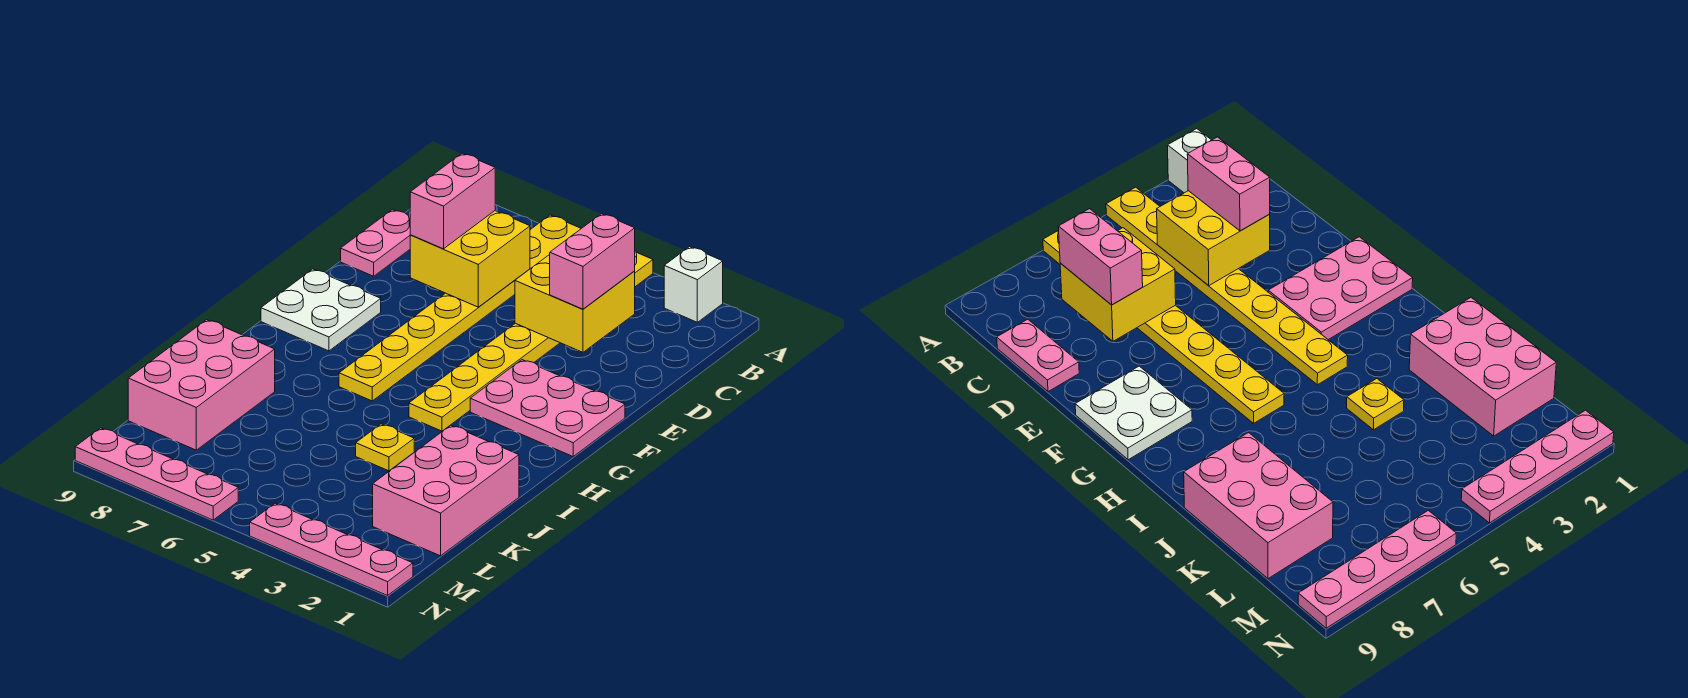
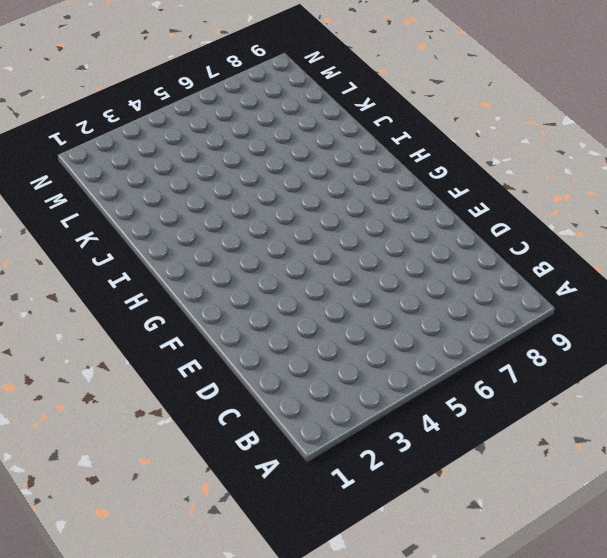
none -> white brick A2 level 1
none -> yellow plate A4:H4 level 1
none -> yellow plate A6:H6 level 1

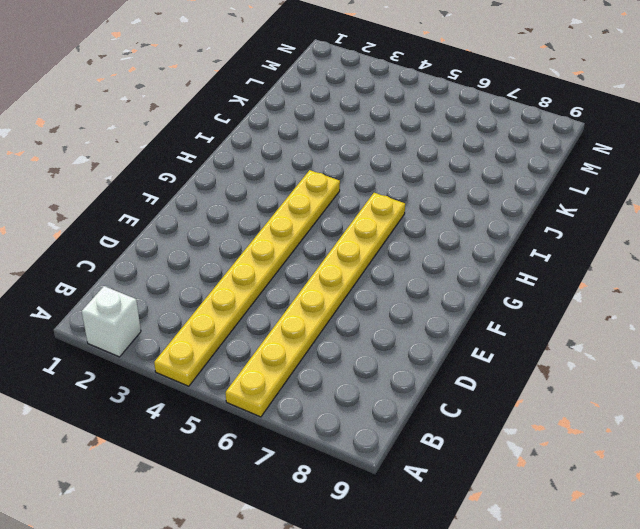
none -> pink plate C9:D9 level 1
none -> pink plate F1:G3 level 1
none -> white plate F8:G9 level 1

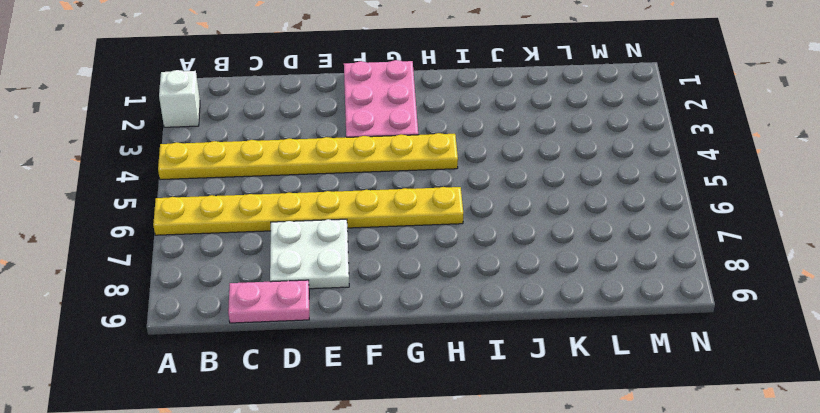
white plate D7:E8 level 1 -> white plate F8:G9 level 1
none -> pink brick J1:L2 level 1
none -> yellow plate J4 level 1
none -> pink brick J8:L9 level 1

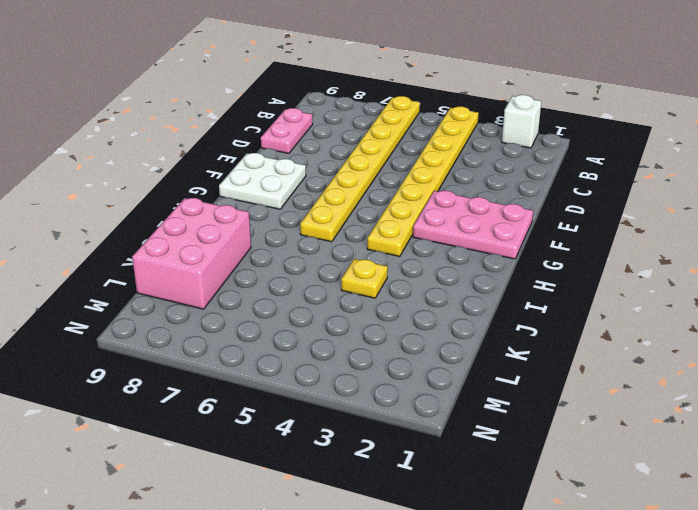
none -> pink brick J1:L2 level 1
none -> pink plate N1:N4 level 1
none -> pink plate N6:N9 level 1

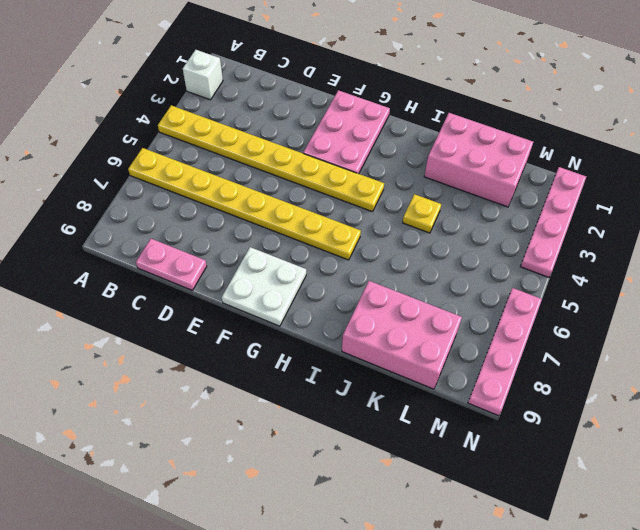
none -> yellow brick C3:D4 level 2
none -> yellow brick C6:D7 level 2
none -> pink brick C3:D3 level 3

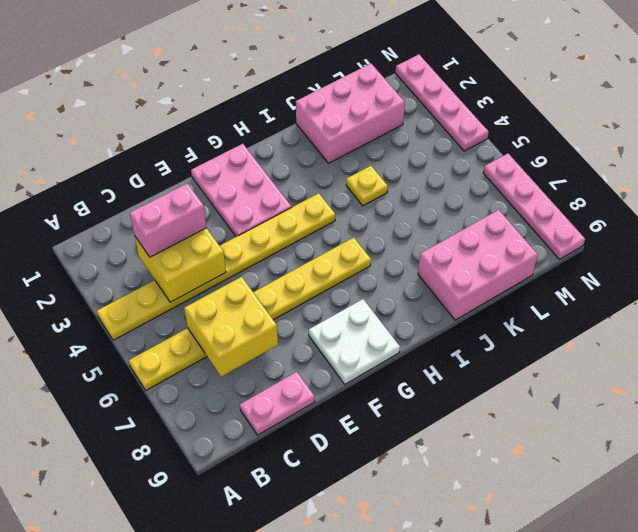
none -> white brick A2 level 1
none -> pink brick C7:D7 level 3

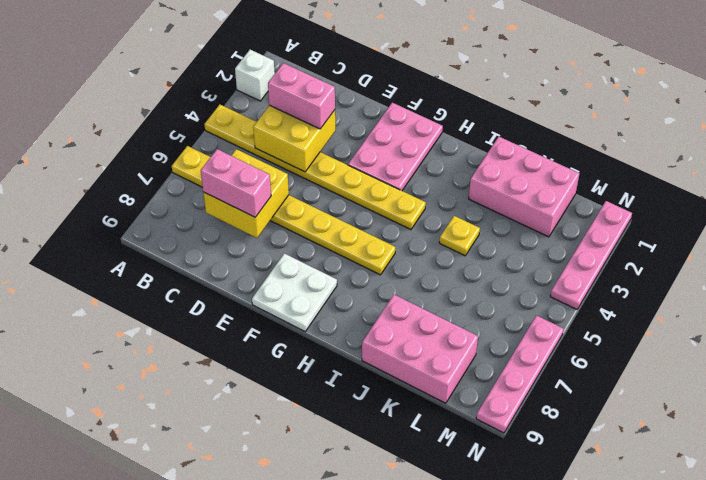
none -> pink plate C9:D9 level 1

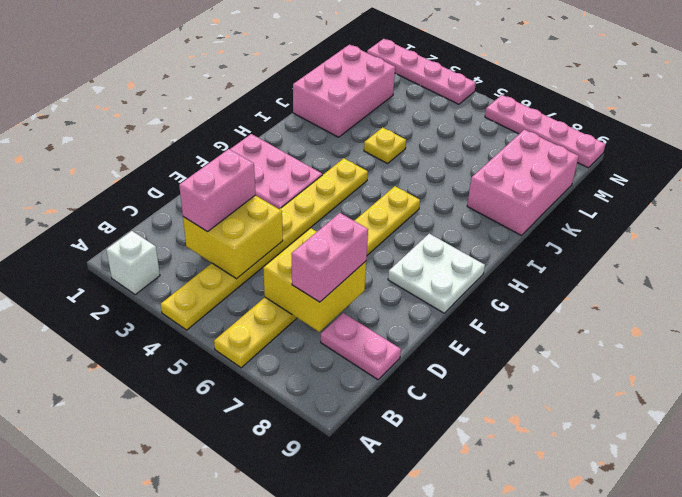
pink plate C8:C9 level 1 -> pink plate C9:D9 level 1

